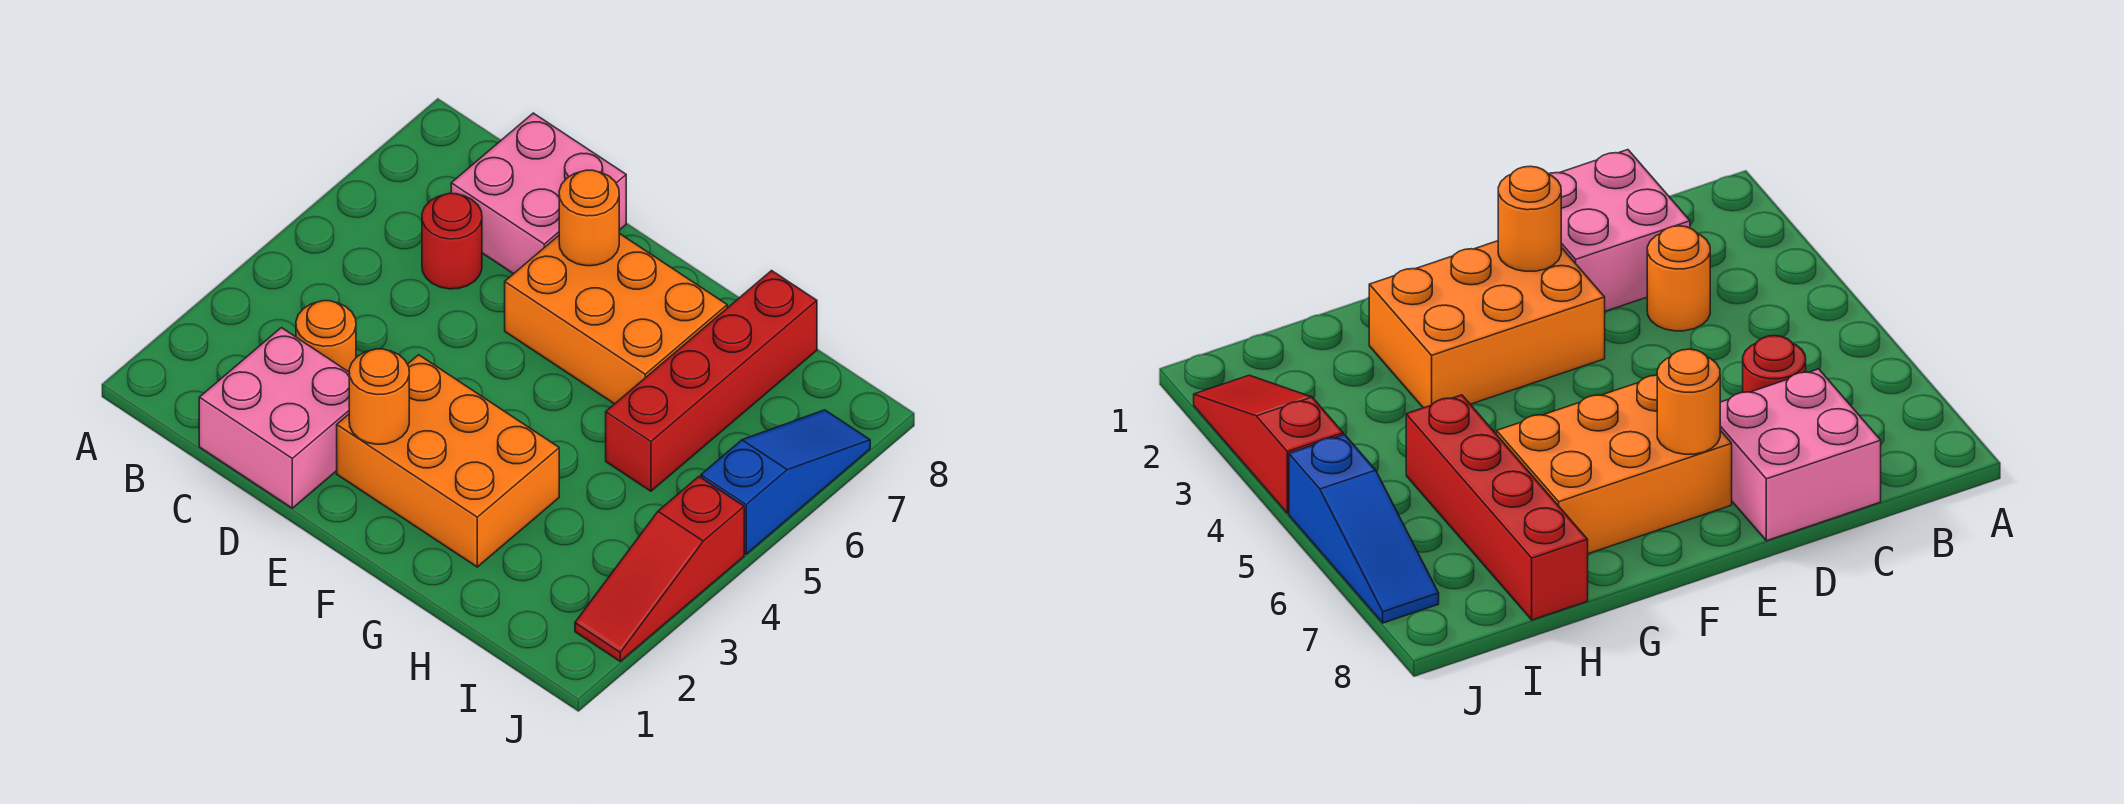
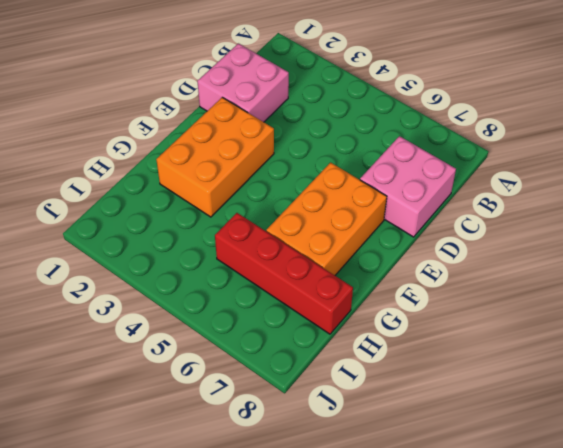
none -> orange round brick C3 level 1
none -> red round brick C6 level 1

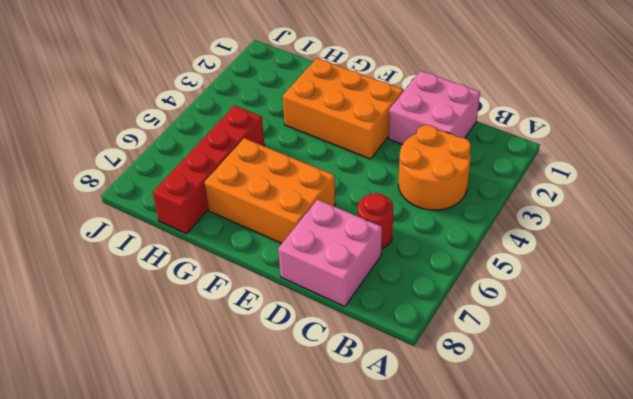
orange round brick B3:C4 level 1 -> orange round brick C3 level 1
none -> red slope J2:J4 level 1 top 4
none -> blue slope J5:J7 level 1 top 5

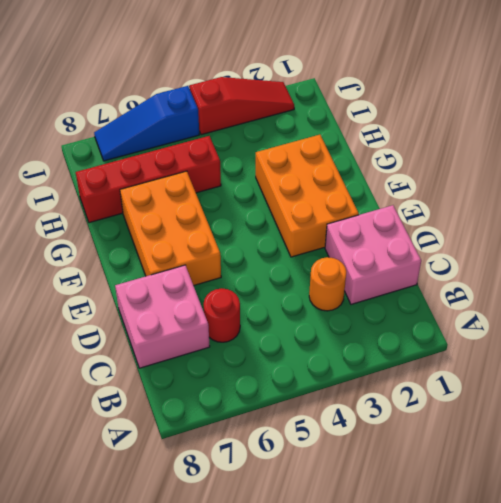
none -> orange round brick E2 level 2
none -> orange round brick E7 level 2

